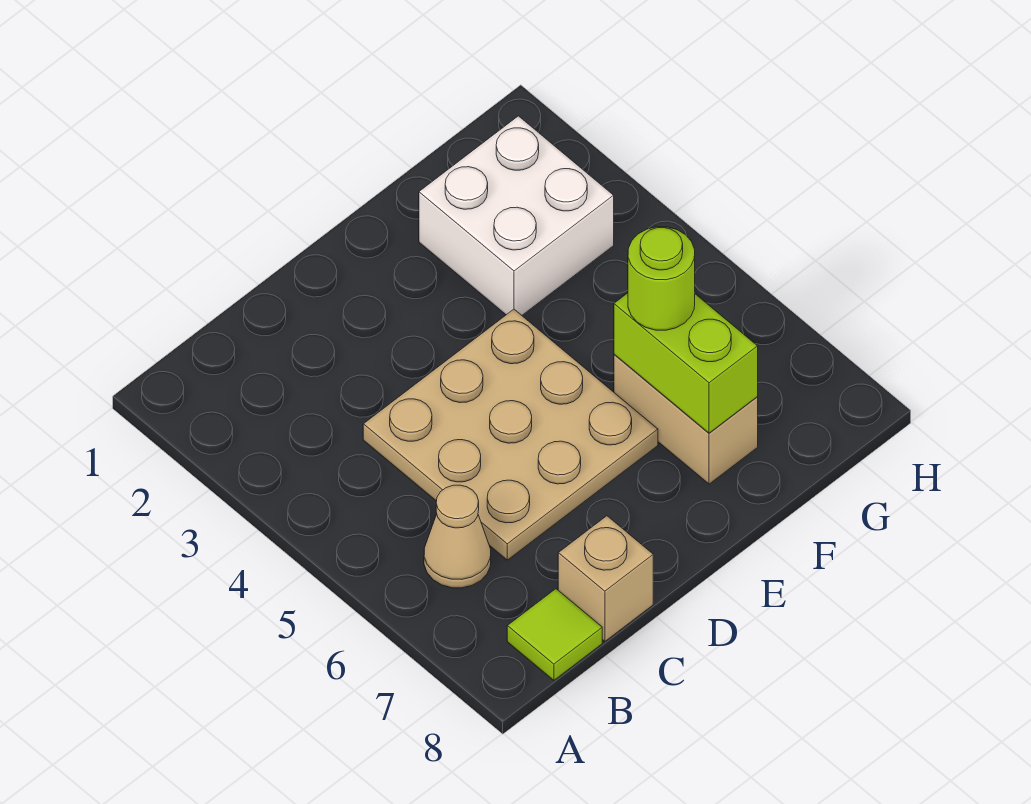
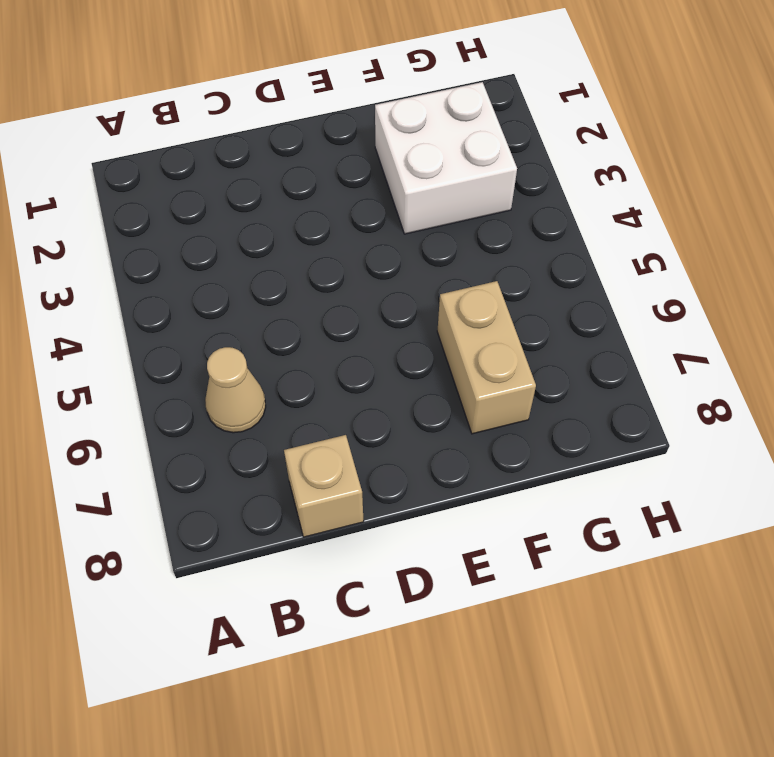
none -> lime tile B8 level 1
none -> tan plate C4:E6 level 1

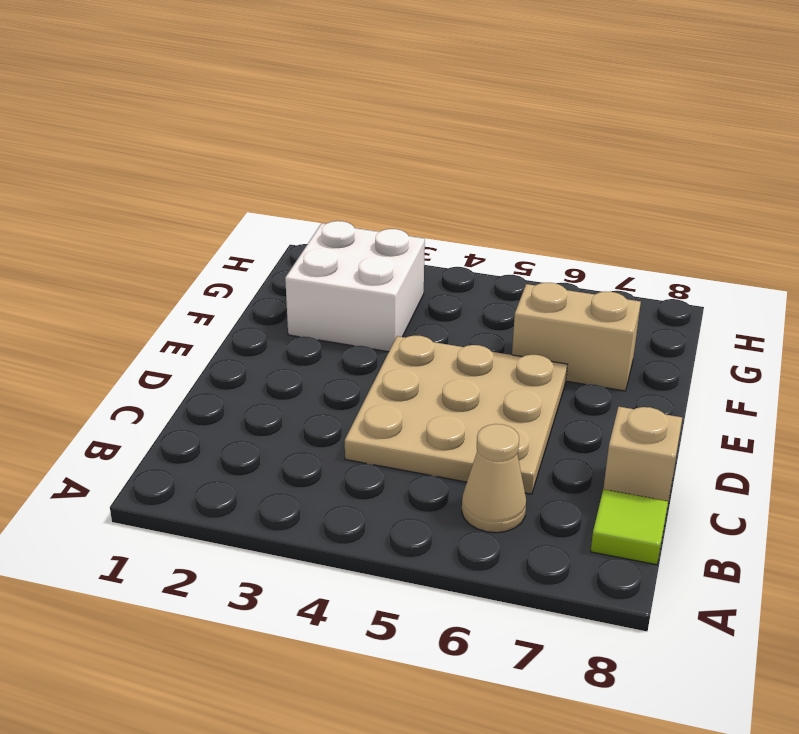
none -> lime brick F6:F7 level 2
none -> lime round brick F6 level 3

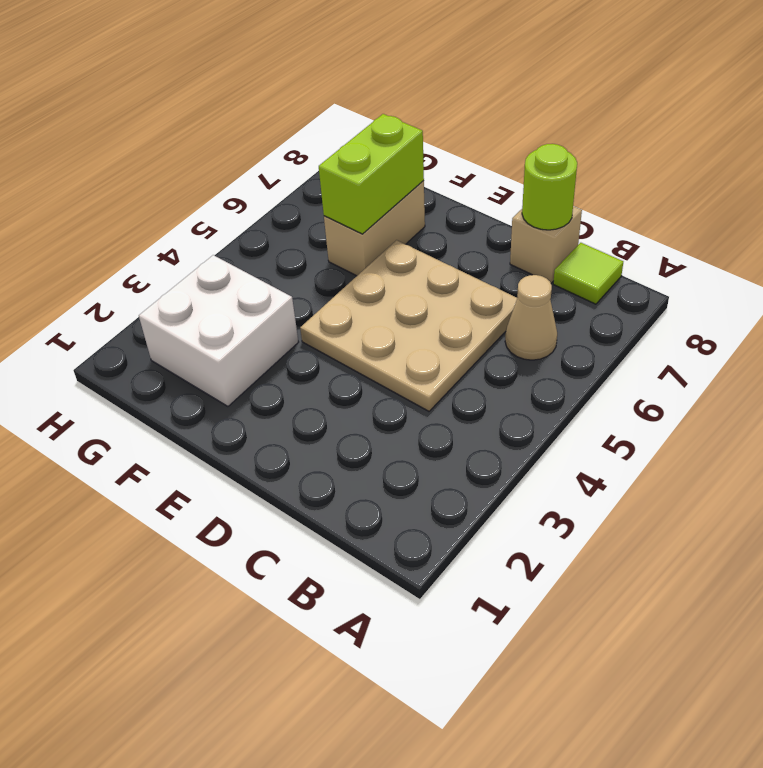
lime round brick C8 level 2 -> lime round brick F6 level 3

